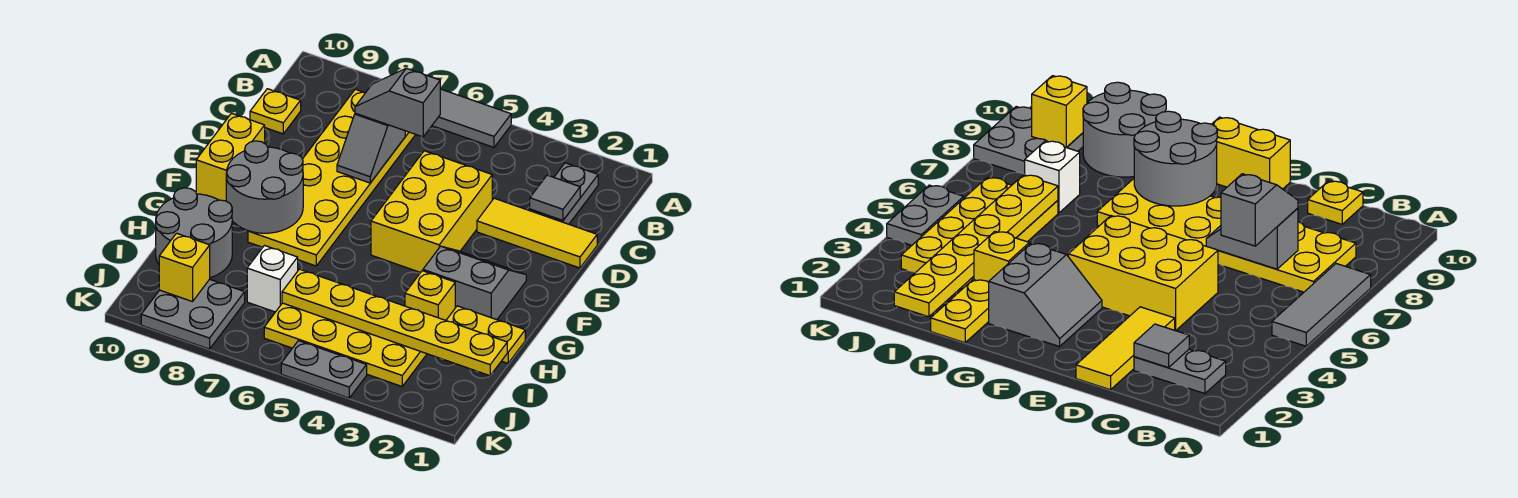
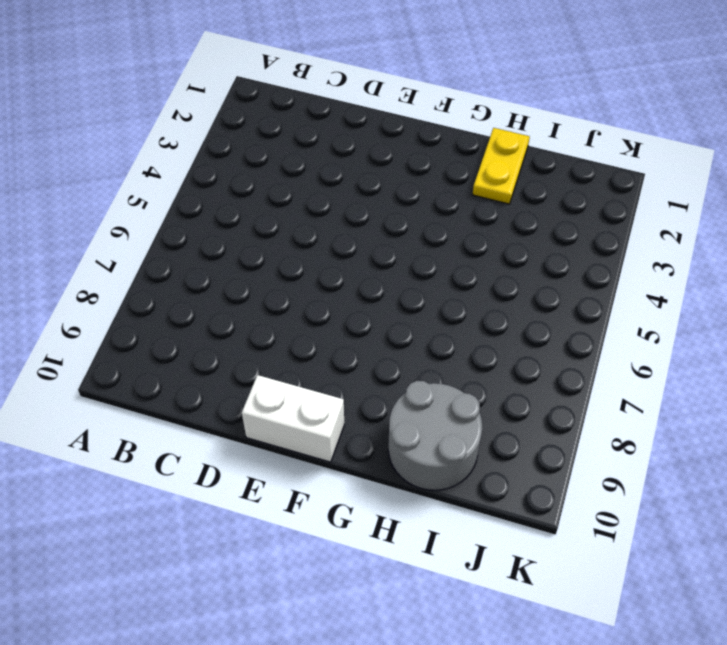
white brick E10:F10 level 1 -> yellow brick E10:F10 level 1
none -> grey tile A5:A7 level 1
none -> grey plate B2:C2 level 1
none -> yellow plate B7:G8 level 1

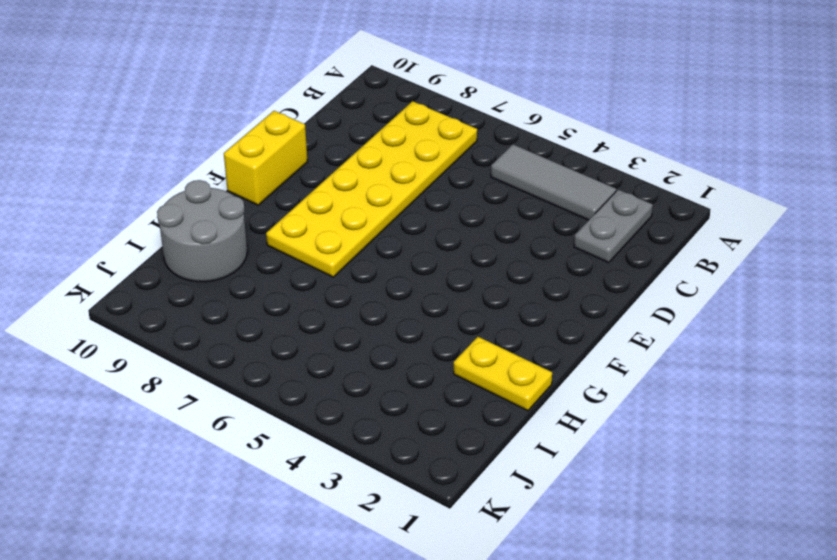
grey tile B3:B5 level 1 -> grey tile A5:A7 level 1
none -> yellow plate C10 level 1
none -> yellow tile D1:D3 level 1
none -> yellow brick D4:F5 level 1

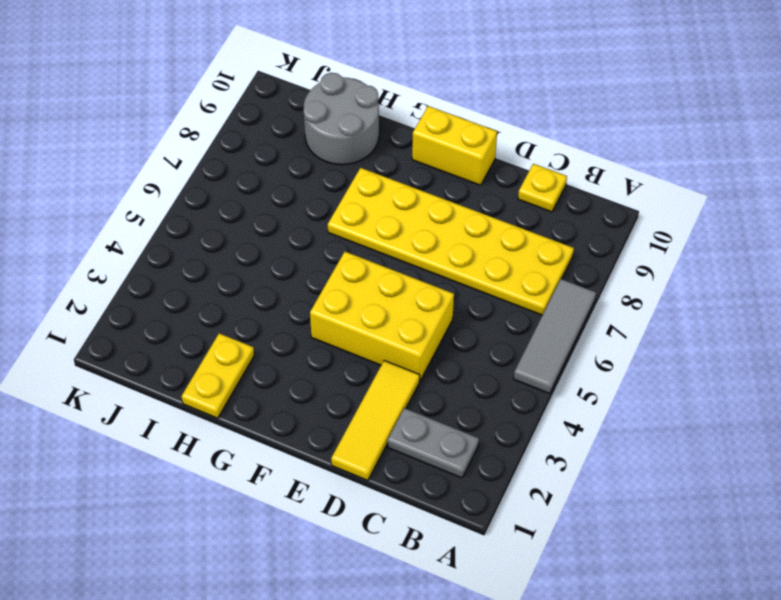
none -> grey slope F2:G3 level 1 top G
none -> yellow brick H3 level 1
none -> yellow plate I3:J6 level 1

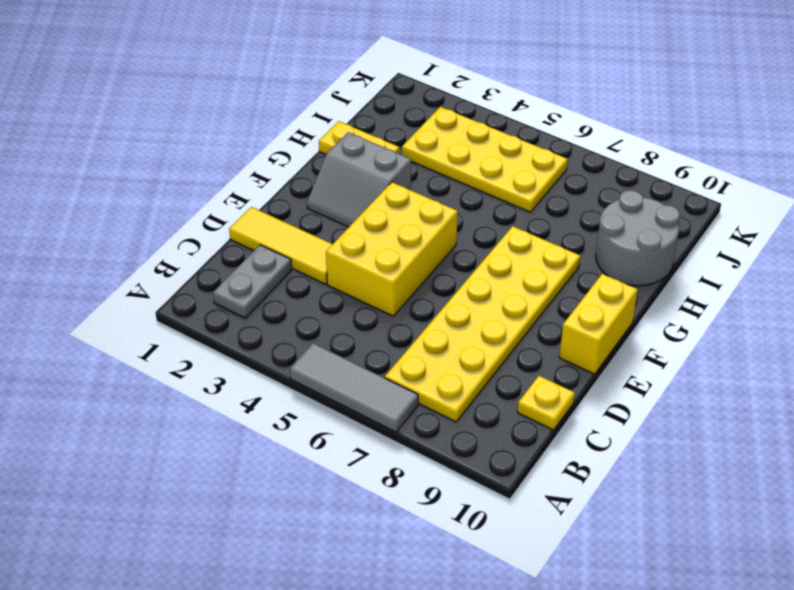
none -> yellow brick H3 level 1
none -> white brick I7 level 1
none -> grey plate J8:K9 level 1

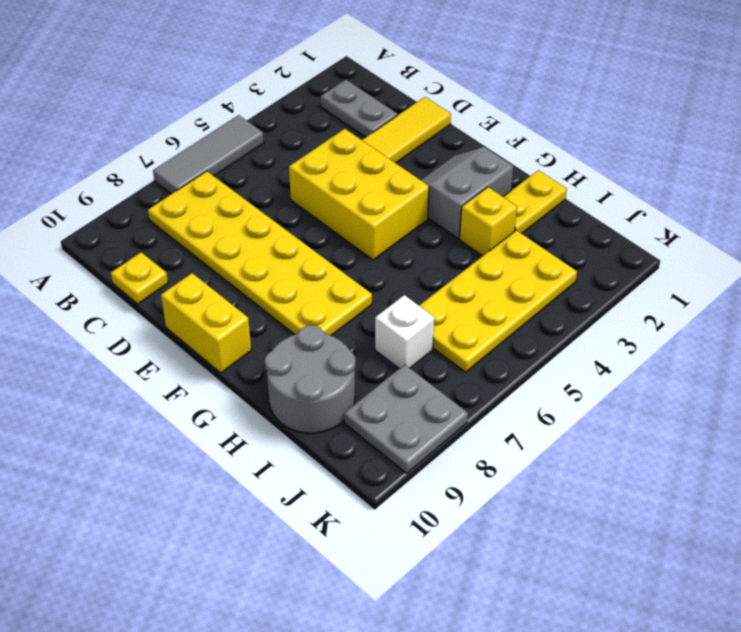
none -> grey plate K4:K5 level 1
none -> grey tile C2 level 2
none -> grey slope C7:D7 level 2 top C

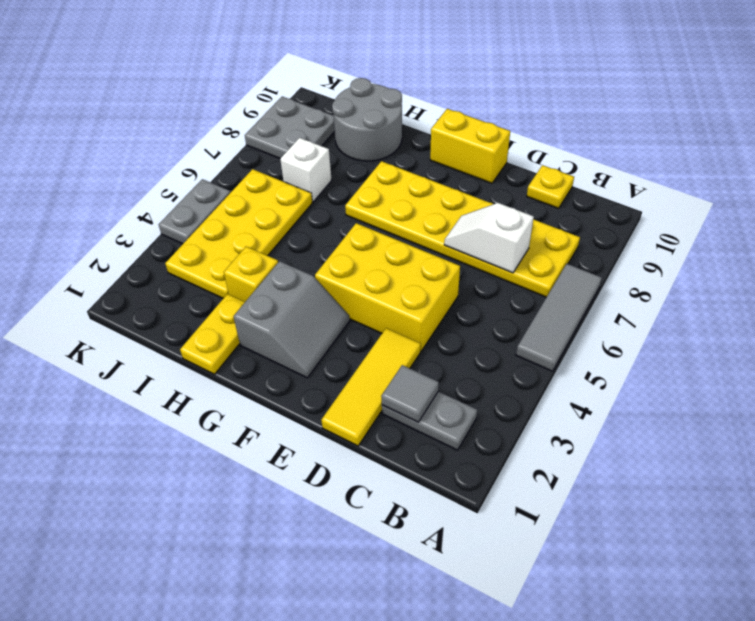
white slope C7:D7 level 2 top C -> grey slope C7:D7 level 2 top C
none -> grey round brick F8:G9 level 2
none -> yellow plate I1:I6 level 2
none -> yellow brick J9 level 2

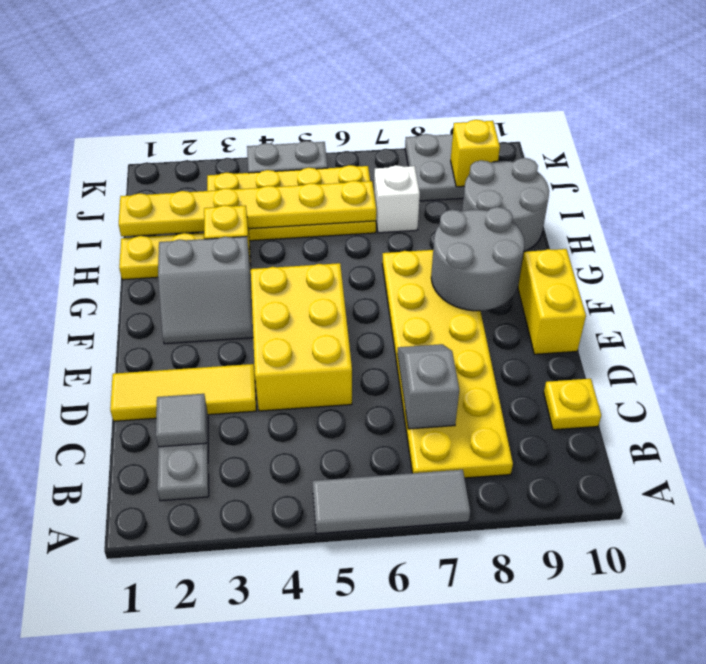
none -> grey slope C6:C7 level 3 top 6

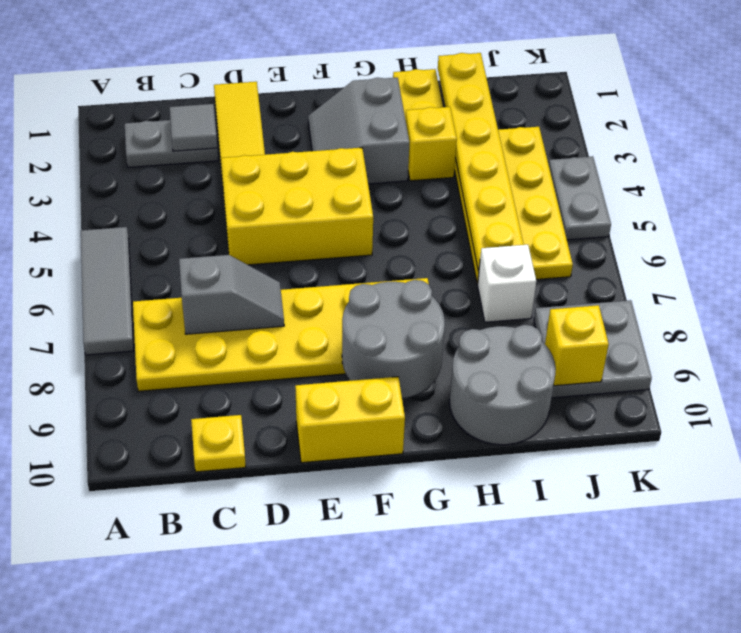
none -> grey slope C6:C7 level 3 top 6

